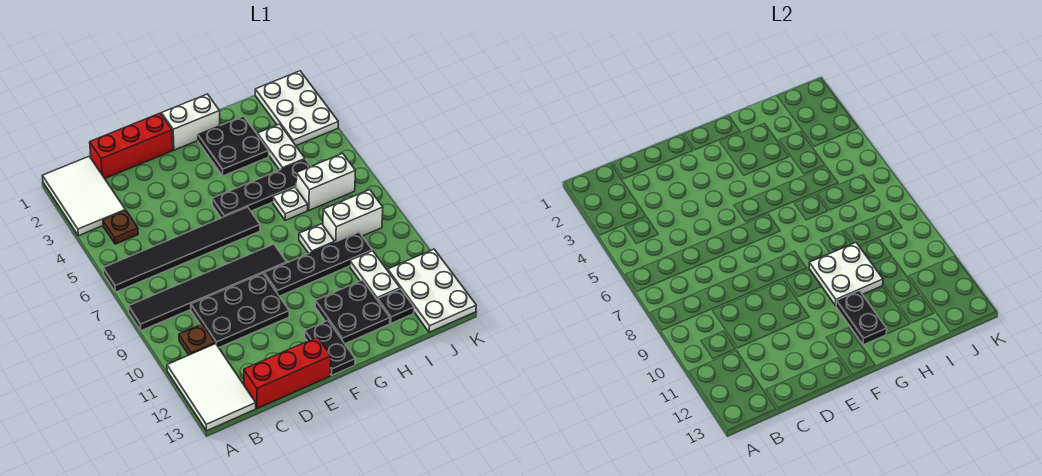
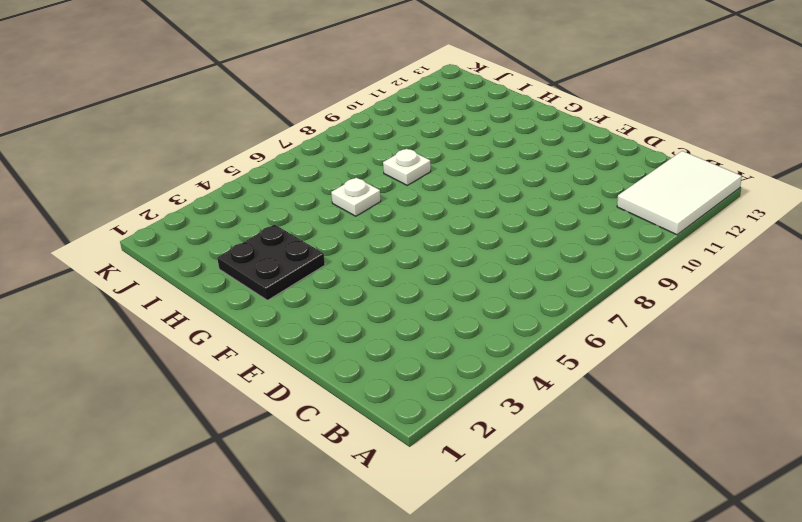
none -> white tile A1:B3 level 1
none -> black tile A6:F6 level 1
none -> black tile A8:F8 level 1

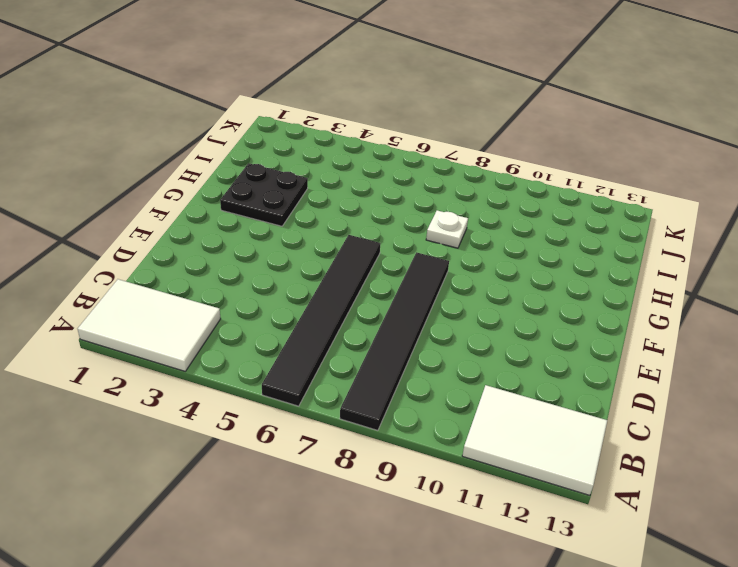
none -> brown plate B4 level 1
none -> brown plate B10 level 1
none -> red brick C1:E1 level 1

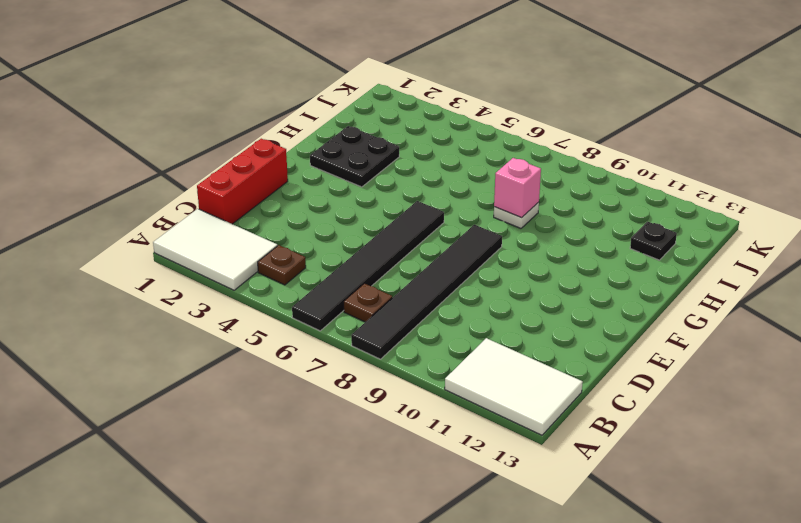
brown plate B7 level 1 -> brown plate B10 level 1
pink brick H8 level 2 -> none
none -> black plate C9:E10 level 1
none -> red brick C13:E13 level 1
none -> white brick F1:G1 level 1

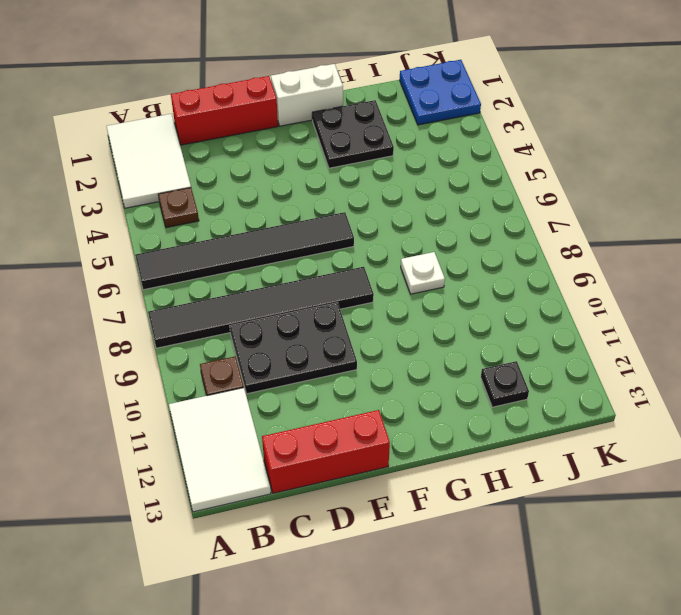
blue plate J1:K2 level 1 -> white plate J1:K3 level 1
none -> black plate F5:I5 level 1
none -> black plate F9:I9 level 1
none -> black plate F12:F13 level 1

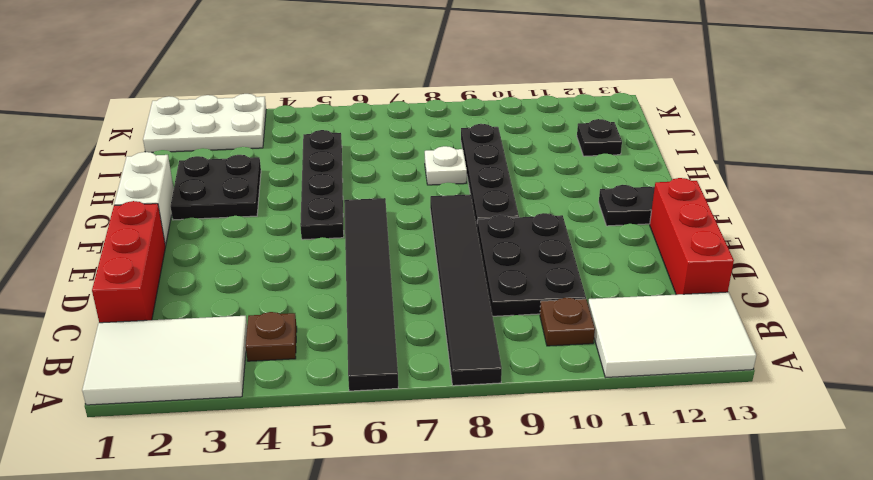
none -> black plate G11:H12 level 1
none -> white plate H6 level 1
none -> white plate I3:I4 level 1

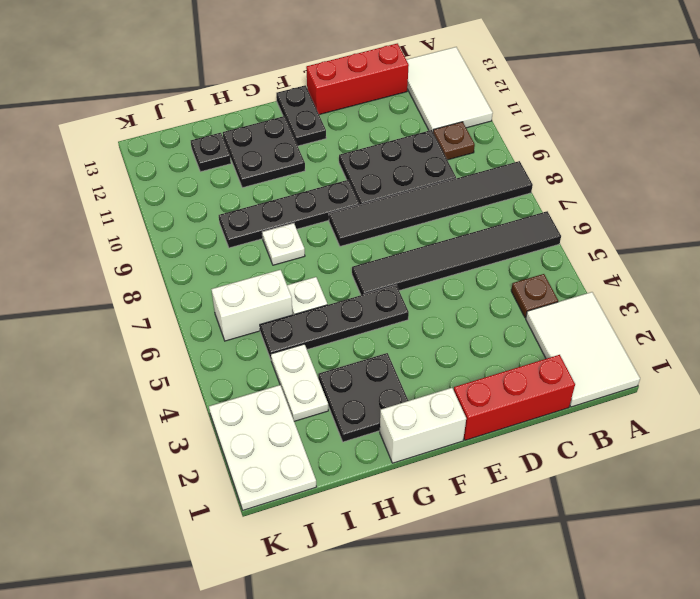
none -> white brick I8:J8 level 1
none -> white plate I10:I11 level 1
none -> white plate J11:K13 level 1

